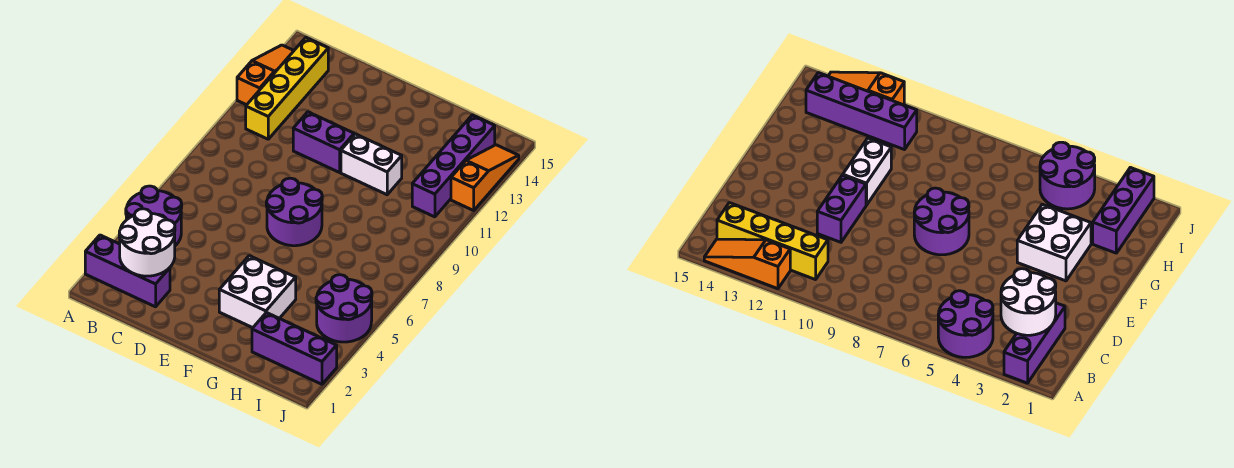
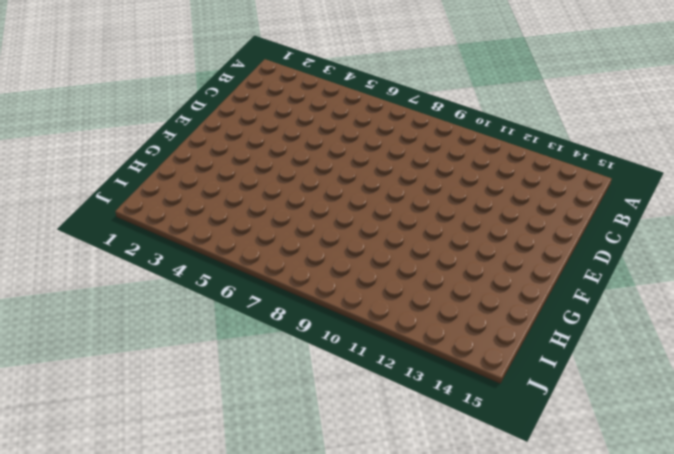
none -> purple brick A2:C2 level 1
none -> purple round brick A4:B5 level 1
none -> orange slope A12:A14 level 1 top 12

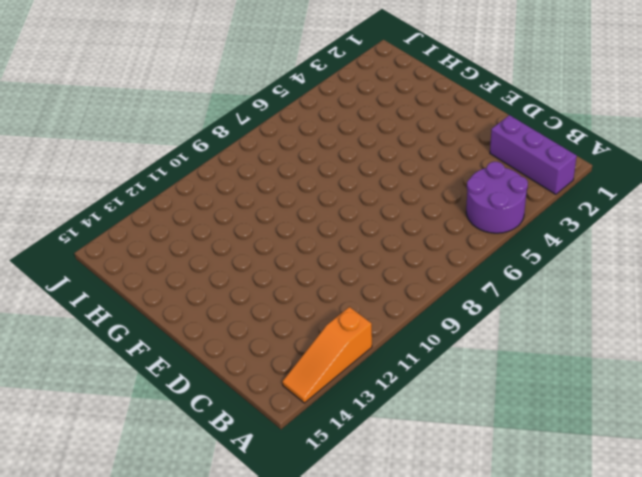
none -> yellow brick B11:B14 level 1
none -> purple brick D11:E11 level 1
none -> purple round brick E7:F8 level 1

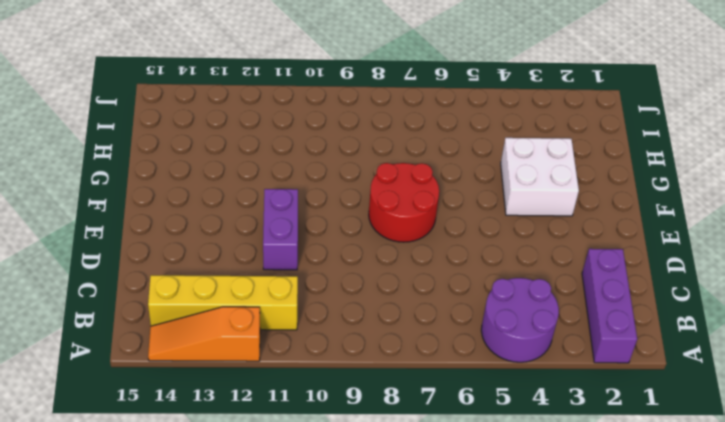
red round brick E7:F8 level 1 -> purple round brick E7:F8 level 1
none -> white brick F11:G11 level 1
none -> purple brick H2:J2 level 1
none -> purple round brick I4:J5 level 1

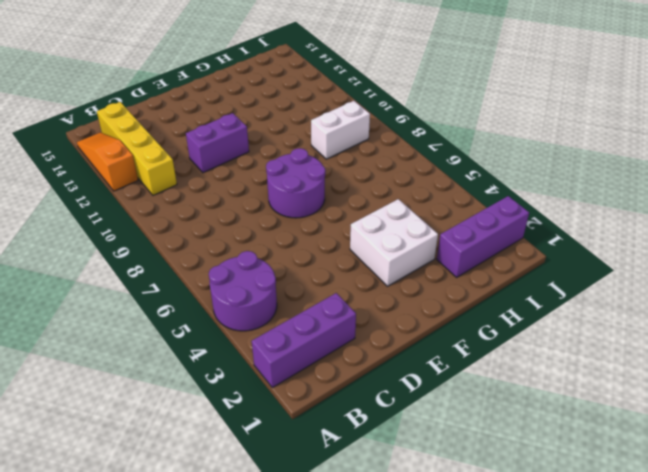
white brick H9:I9 level 1 -> white brick F11:G11 level 1
none -> purple round brick I4:J5 level 1
none -> purple brick I11:I14 level 1
none -> orange slope J12:J14 level 1 top 12

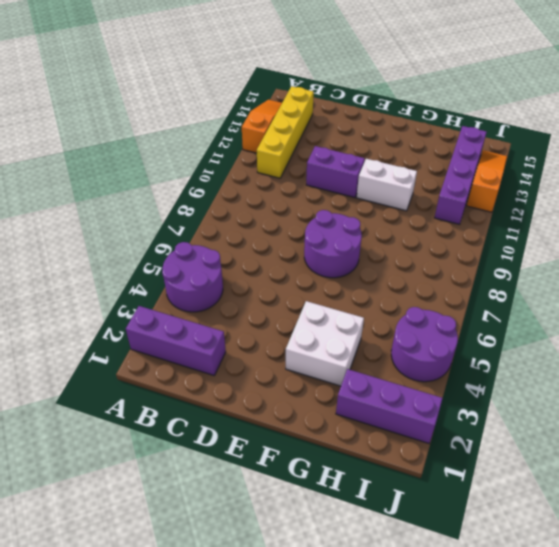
none -> white round brick B2:C3 level 2

